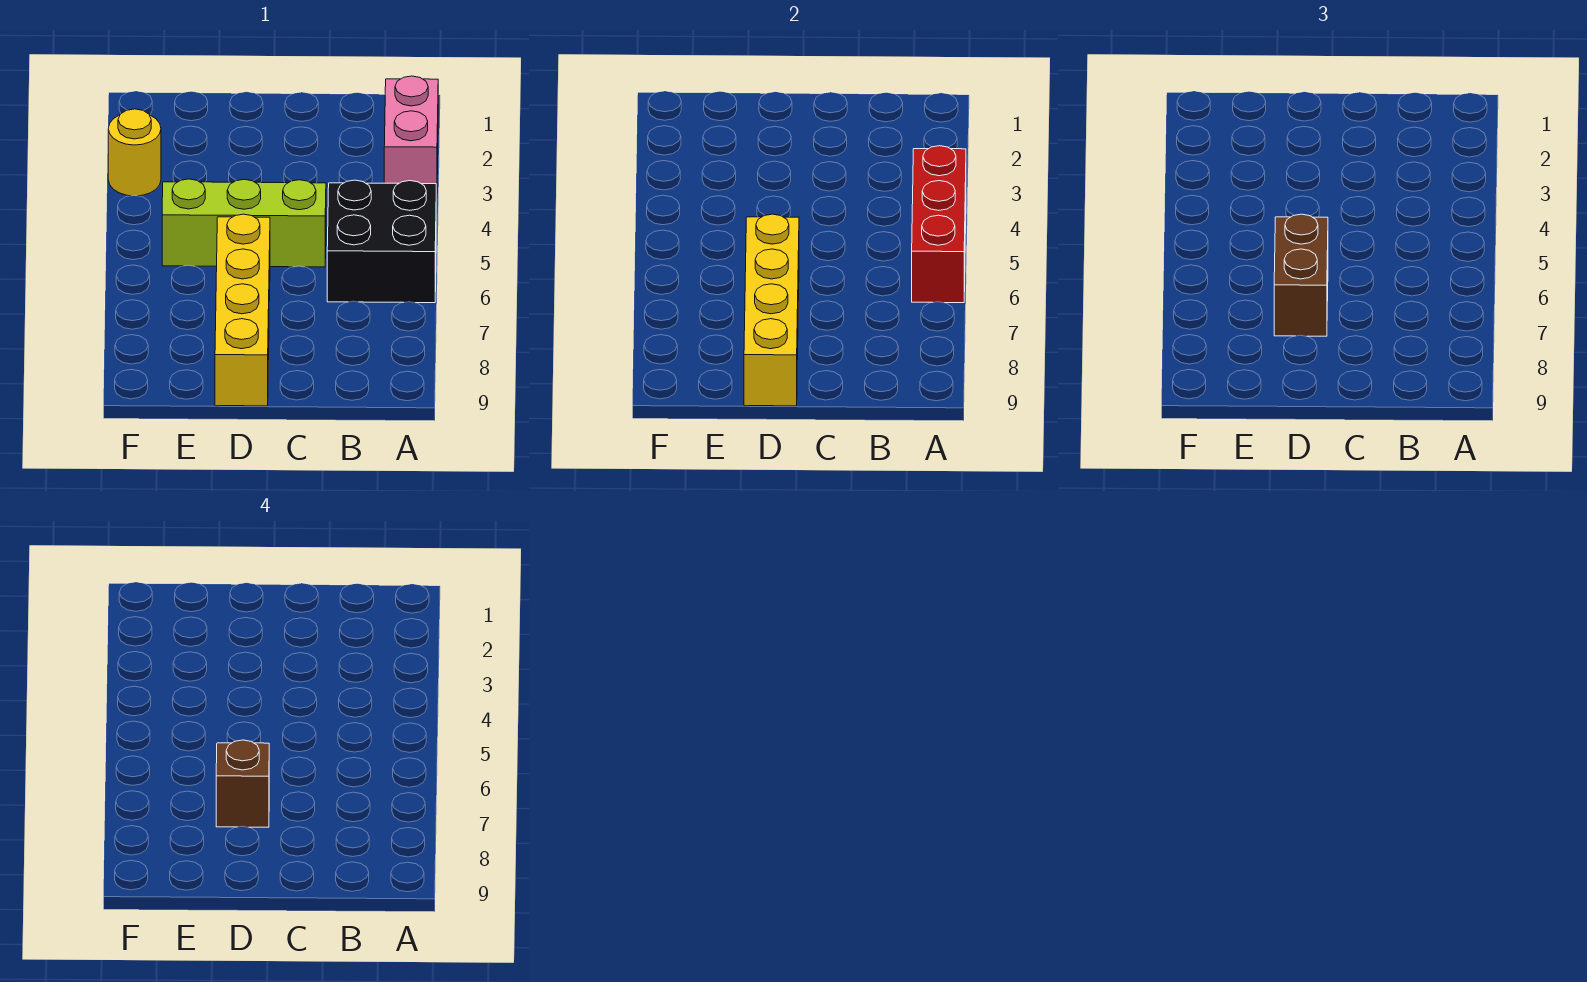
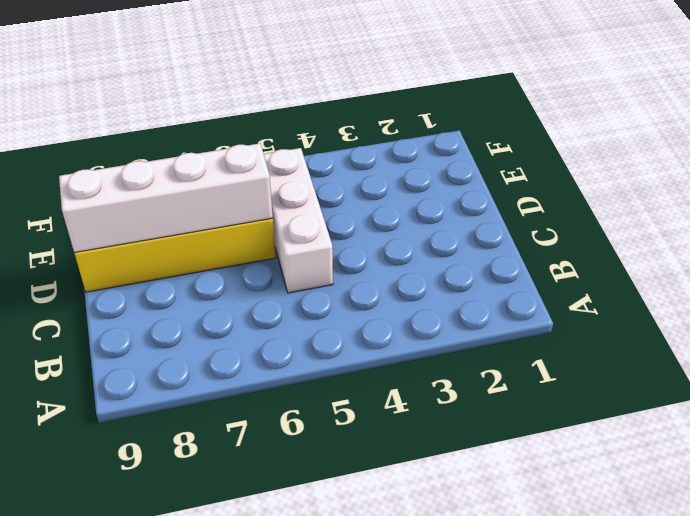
white brick C5:E5 level 1 -> lime brick C5:E5 level 1
white brick D6:D9 level 2 -> yellow brick D6:D9 level 2
none -> pink brick A2:A3 level 1
none -> black brick A5:B6 level 1

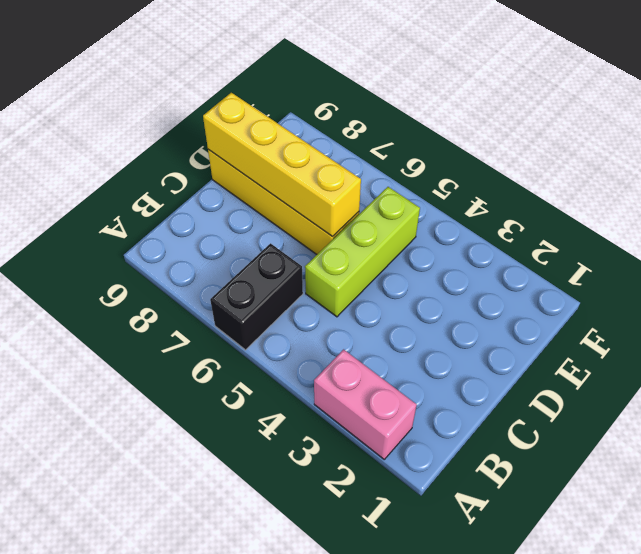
black brick A6:B6 level 1 -> black brick A5:B6 level 1
none -> yellow round brick F3 level 1
none -> red brick A4:A6 level 2

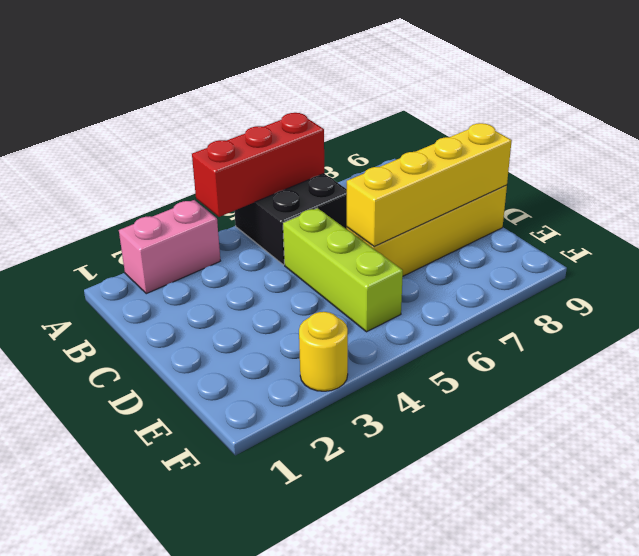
none -> brown brick D6:D7 level 3
none -> brown brick D7 level 4

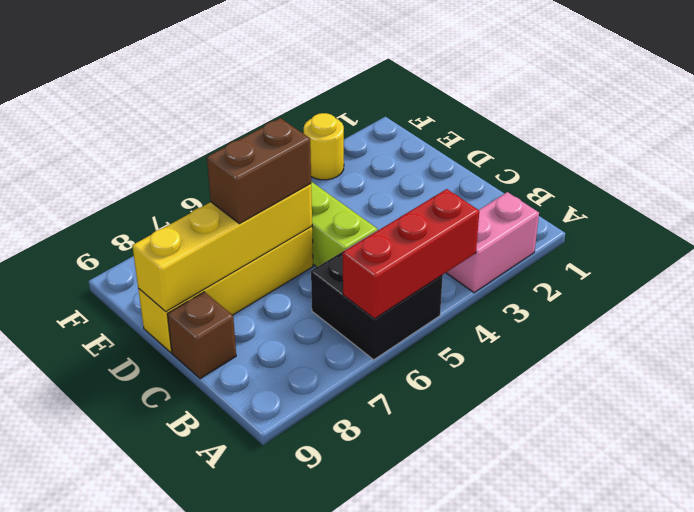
brown brick C9 level 1 -> brown brick D7 level 4

